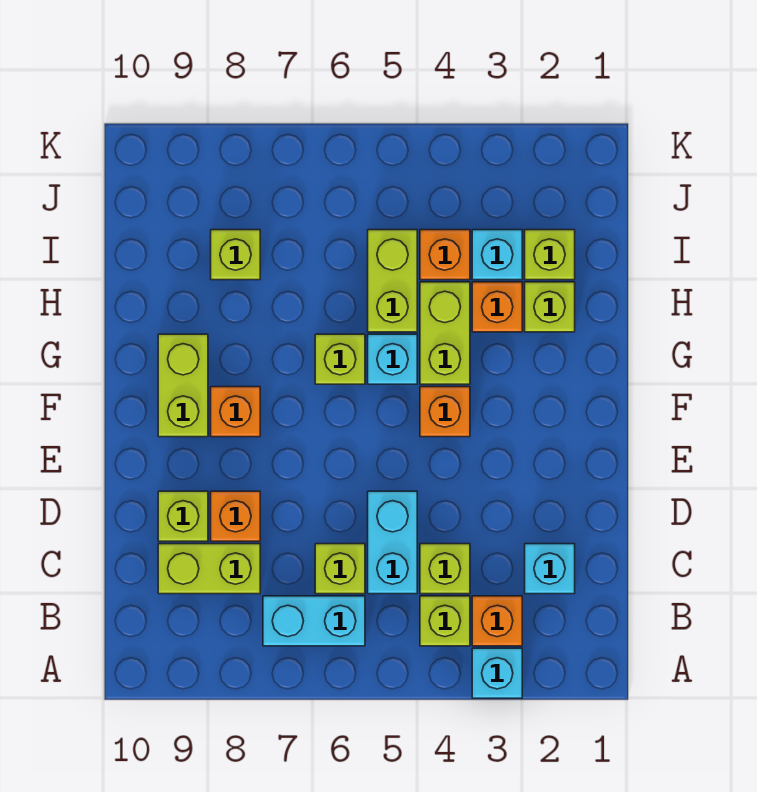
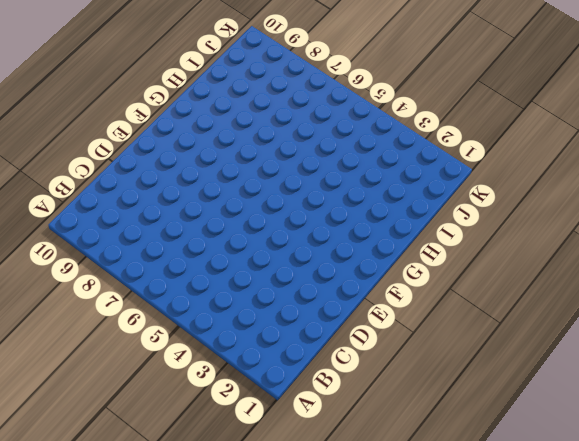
none -> cyan brick A3 level 1
none -> orange brick B3 level 1
none -> lime brick B4 level 1

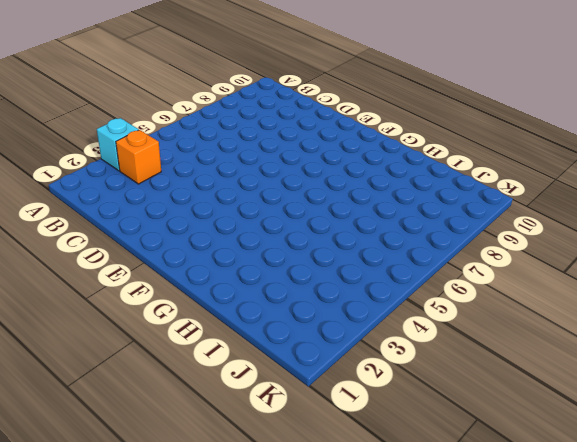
none -> lime brick B4 level 1
none -> cyan brick B6:B7 level 1
none -> cyan brick C2 level 1

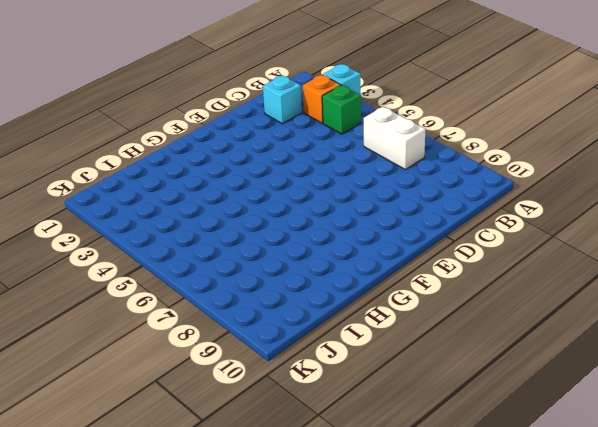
green brick B4 level 1 -> lime brick B4 level 1
white brick B6:B7 level 1 -> cyan brick B6:B7 level 1
none -> lime brick C4 level 1
none -> cyan brick C5:D5 level 1
none -> lime brick C6 level 1

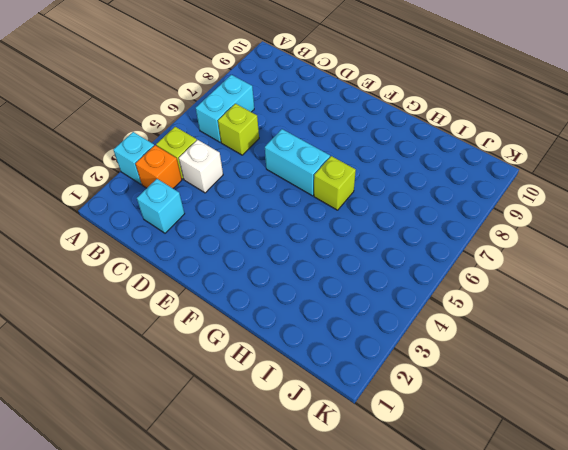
white brick C4 level 1 -> lime brick C4 level 1
cyan brick E6:F6 level 1 -> cyan brick C5:D5 level 1
none -> lime brick C8:C9 level 1
none -> orange brick D8 level 1
none -> lime brick D9 level 1

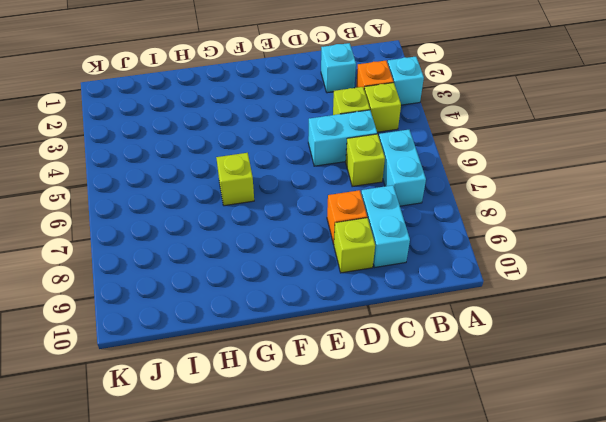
cyan brick C8:C9 level 1 -> lime brick C8:C9 level 1
none -> orange brick F4 level 1
none -> orange brick F8 level 1
none -> lime brick F9:G9 level 1

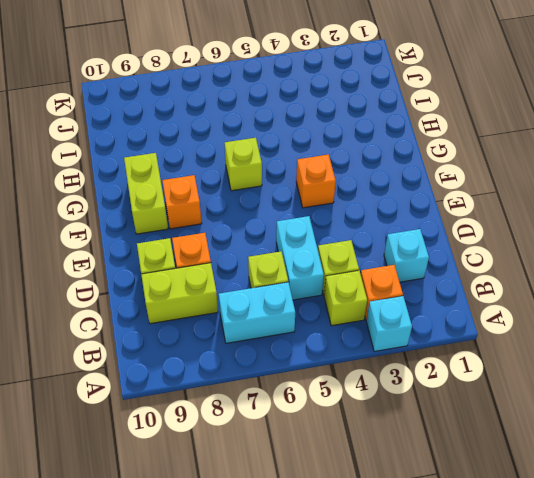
none -> lime brick G4:H4 level 1
none -> cyan brick G5 level 1
none -> lime brick H2 level 1

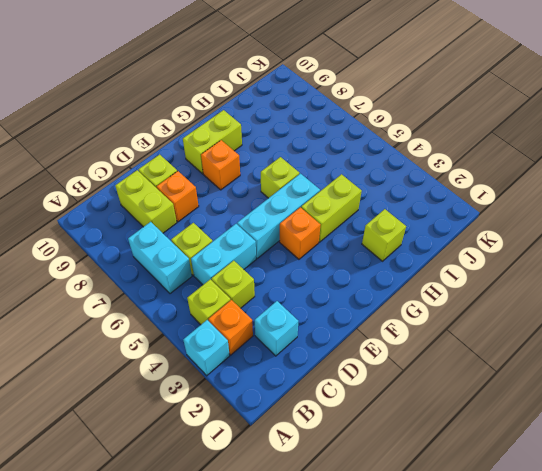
cyan brick E5:G5 level 1 -> cyan brick G5 level 1
none -> orange brick H3 level 1
none -> lime brick H5:I5 level 1
none -> lime brick I2 level 1

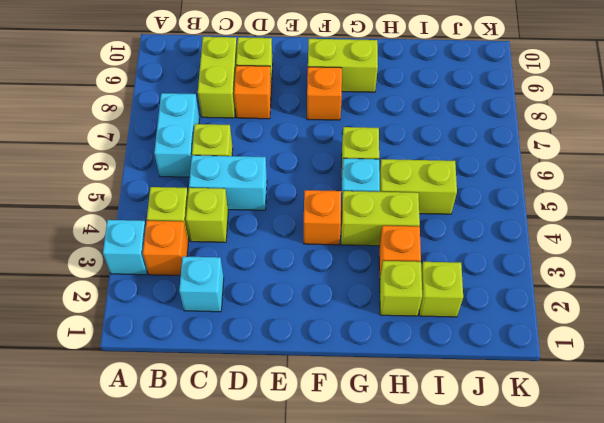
none -> cyan brick I3 level 1
none -> orange brick I4 level 1
none -> lime brick I8 level 1

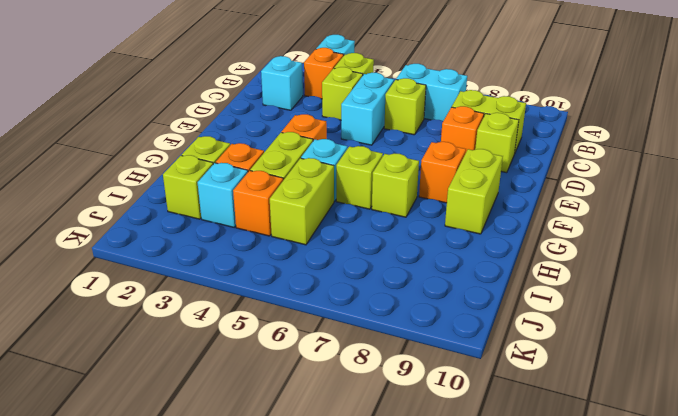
lime brick G7 level 1 -> lime brick I8 level 1

